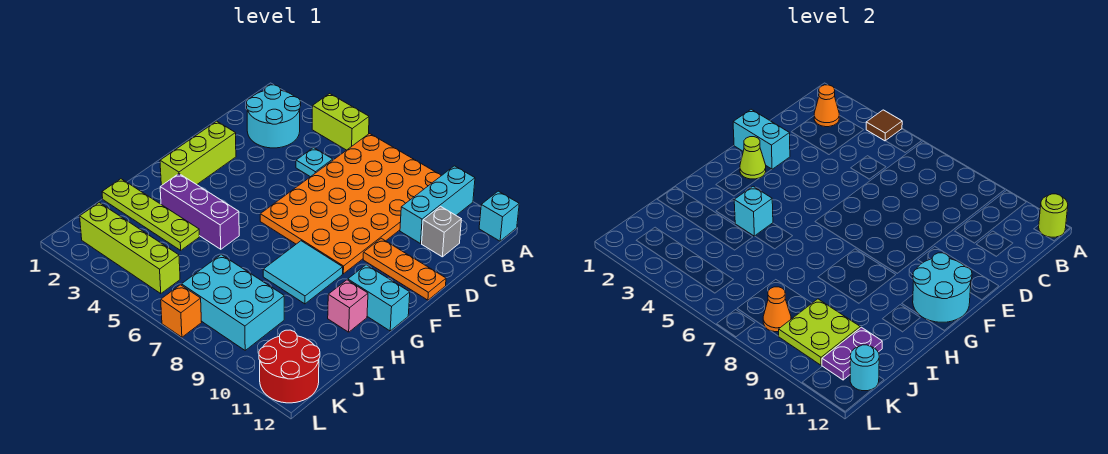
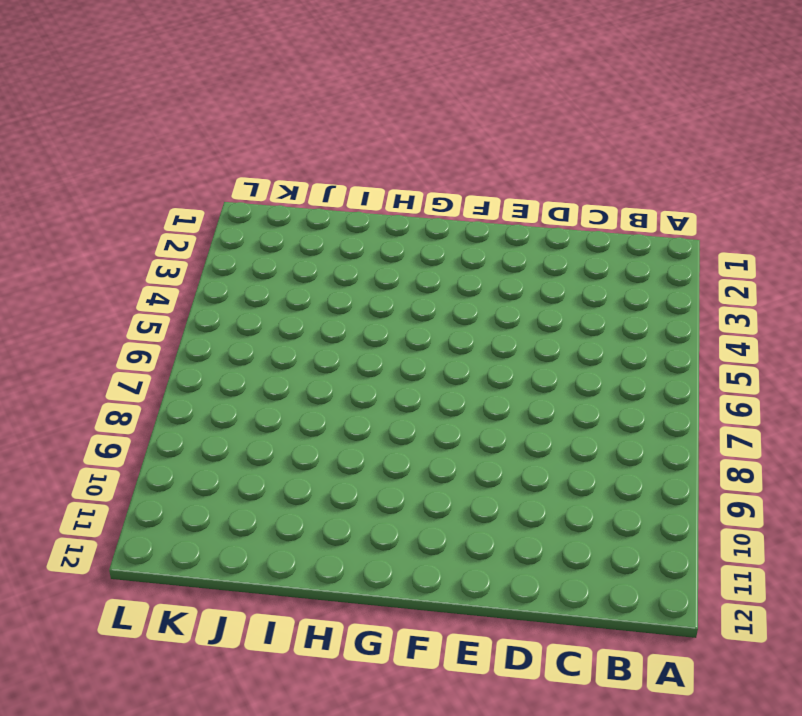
none -> lime brick A4:A5 level 1
none -> orange plate A6:F9 level 1
none -> cyan brick A10:C10 level 1

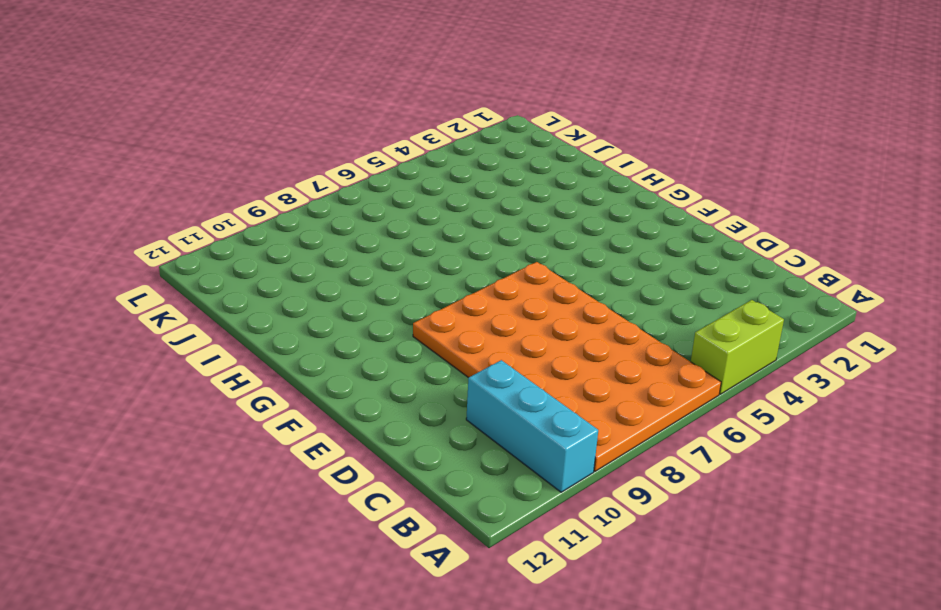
none -> cyan brick A12 level 1
none -> cyan round brick B2:C3 level 1
none -> cyan plate C5 level 1

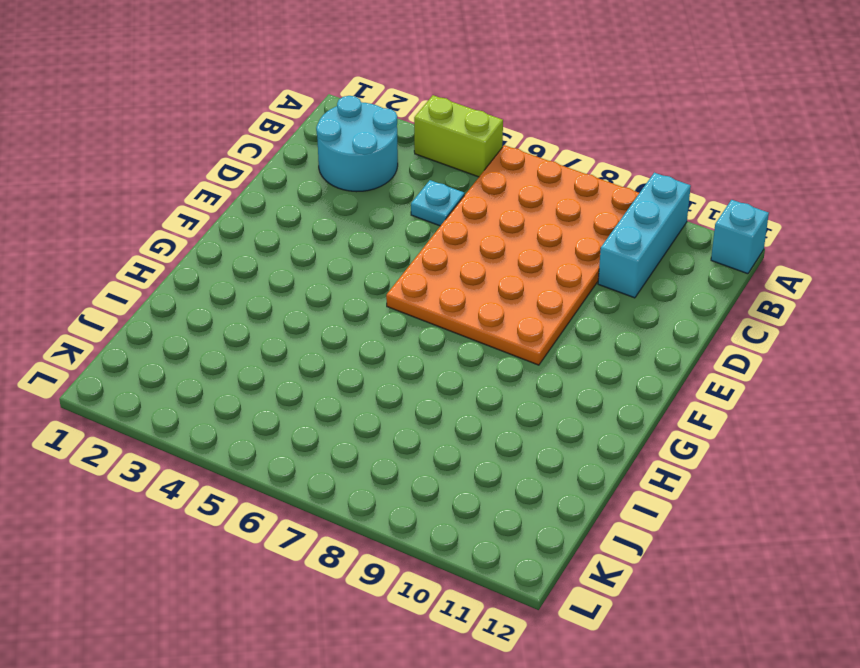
none -> grey brick C11 level 1
none -> lime brick E2:G2 level 1
none -> orange plate E10:E12 level 1

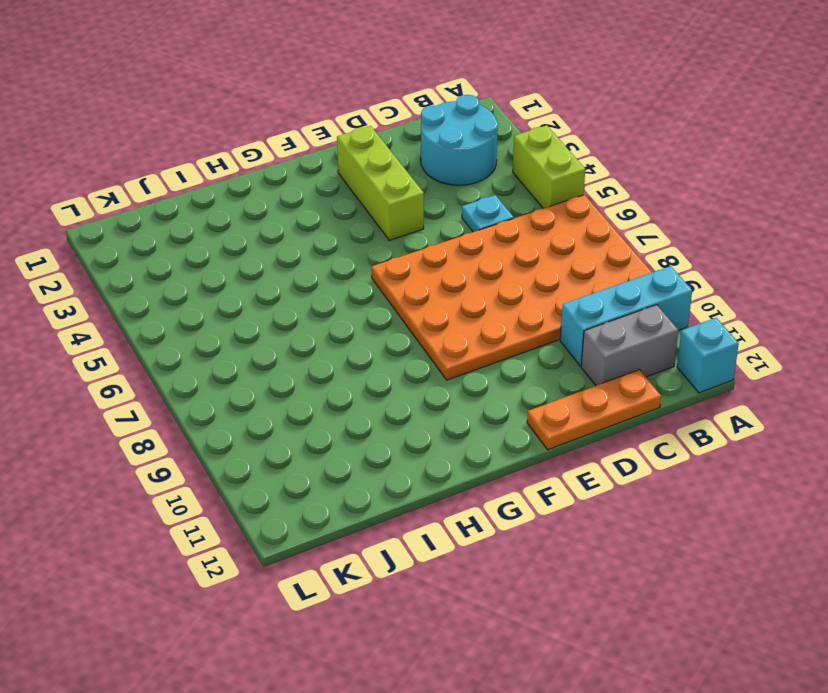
grey brick B11:C11 level 1 -> grey brick C11 level 1
orange plate C12:E12 level 1 -> orange plate E10:E12 level 1
lime brick E2:E4 level 1 -> lime brick E2:G2 level 1
none -> cyan tile G8:H9 level 1
none -> cyan brick G11:G12 level 1
none -> purple brick H3:H5 level 1

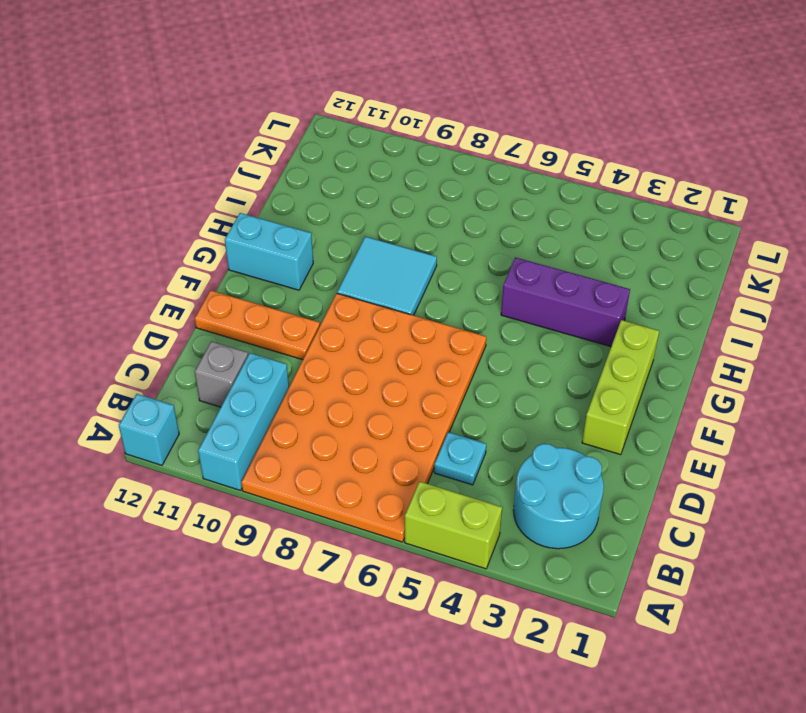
none -> pink brick H11 level 1
none -> lime plate I1:I4 level 1
none -> cyan brick J7:K9 level 1

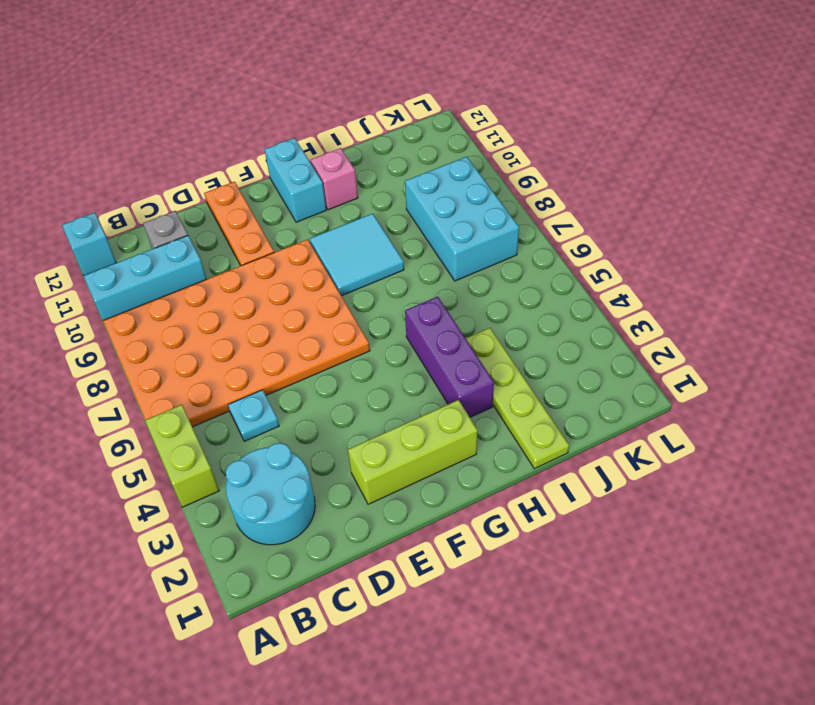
none -> lime brick K2:K5 level 1
none -> red round brick K11:L12 level 1
none -> orange brick L7 level 1

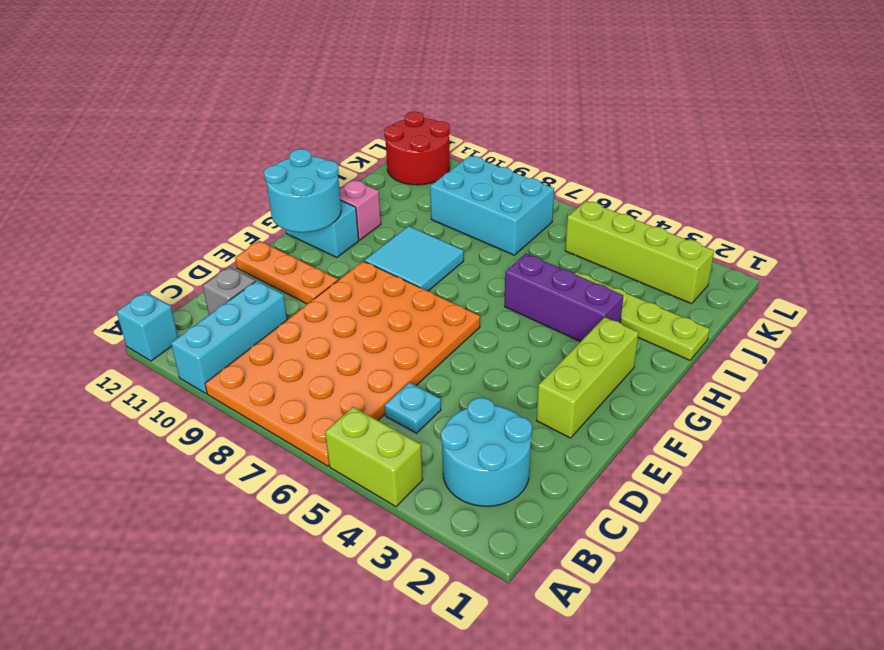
none -> orange brick L7 level 1
none -> brown tile A4 level 2
none -> lime round brick A12 level 2

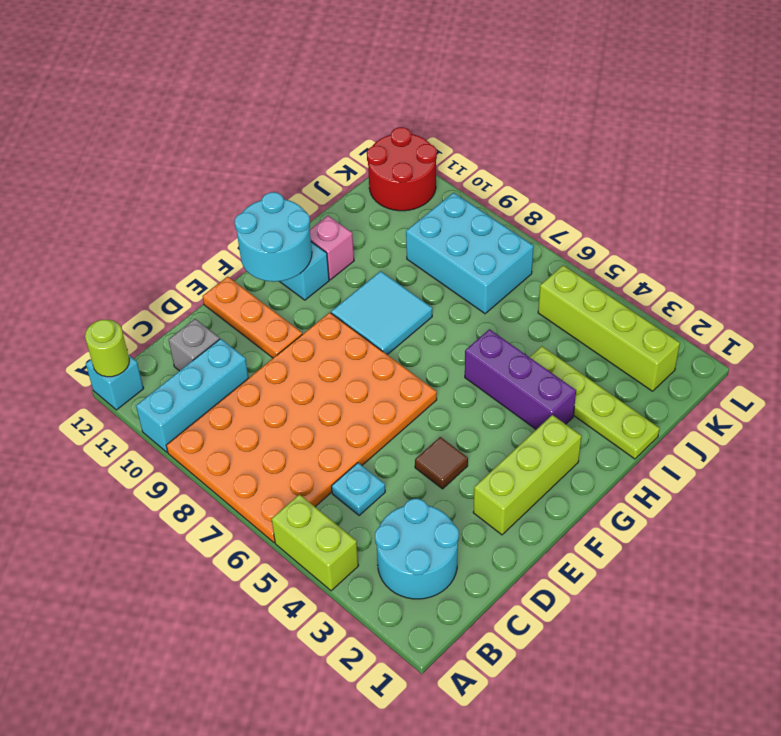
brown tile E4 level 1 -> brown tile A4 level 2
none -> orange brick L7 level 1
none -> orange cone B2 level 2
none -> cyan brick E1:E2 level 2

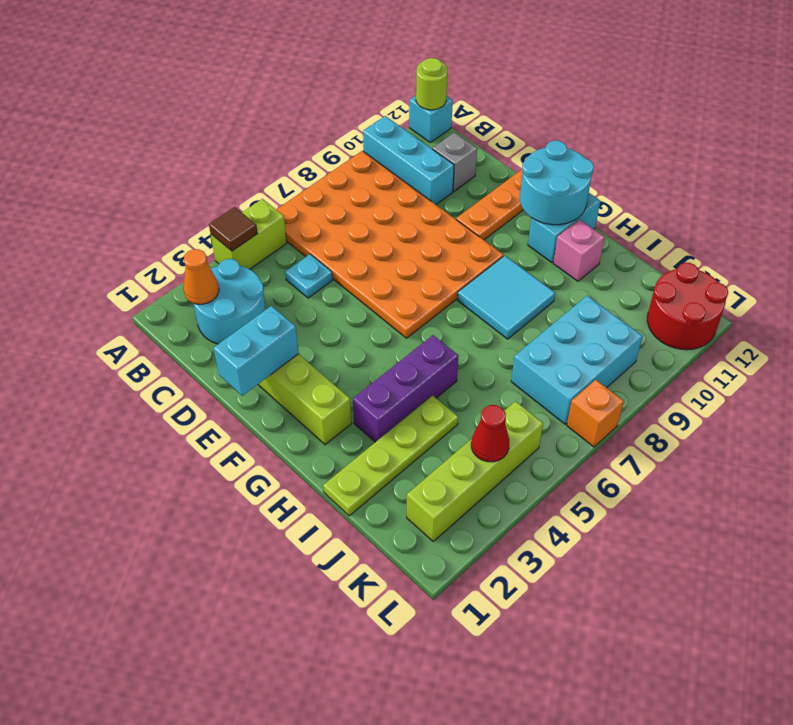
red cone K4 level 2 -> none
none -> lime cone F2 level 2
none -> cyan brick H4 level 2
none -> lime plate J9:K10 level 2

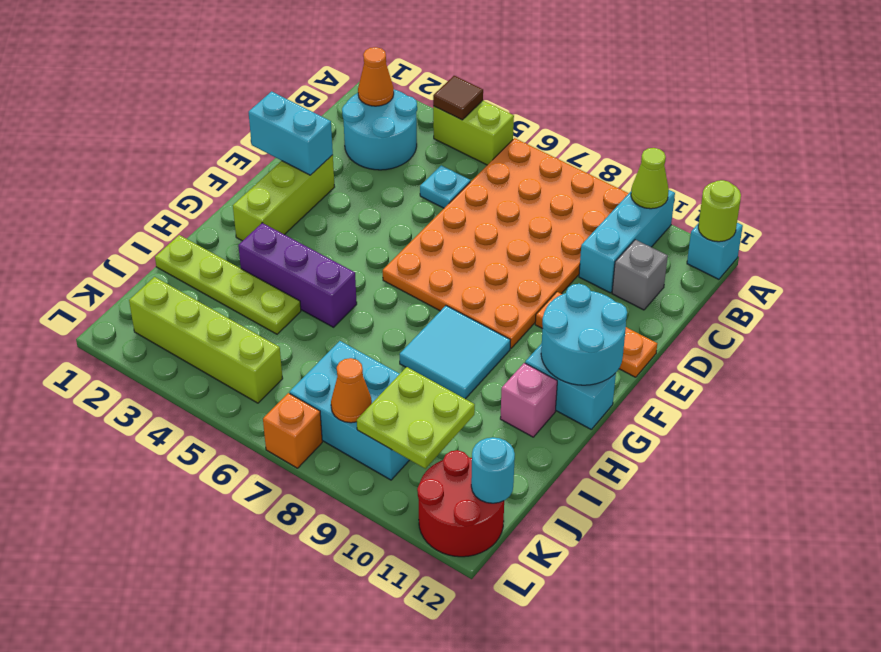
lime cone A10 level 2 -> lime cone F2 level 2
none -> cyan brick H4 level 2
none -> purple plate J11:K11 level 2

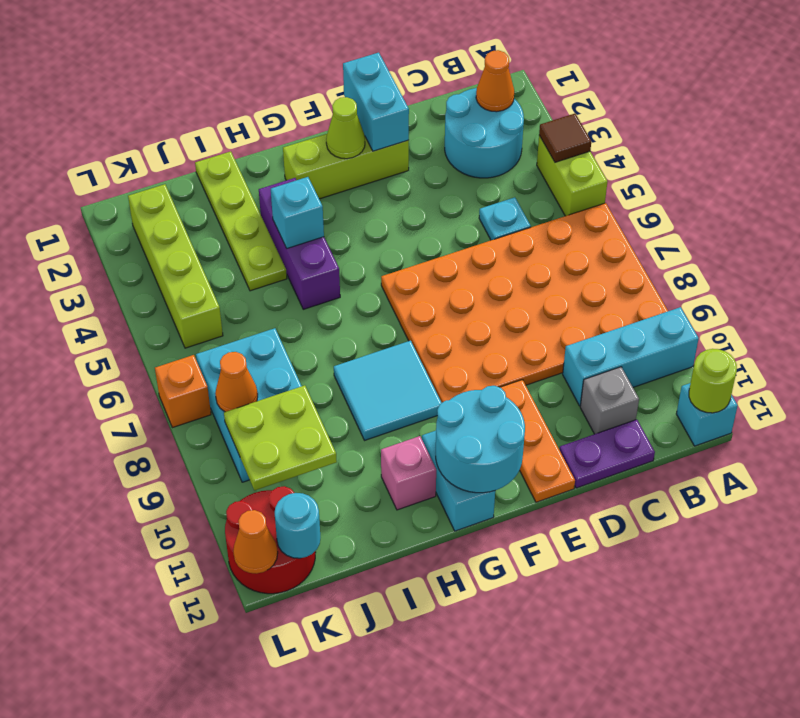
purple plate C12:D12 level 1 -> purple plate J11:K11 level 2
orange cone L12 level 2 -> none

